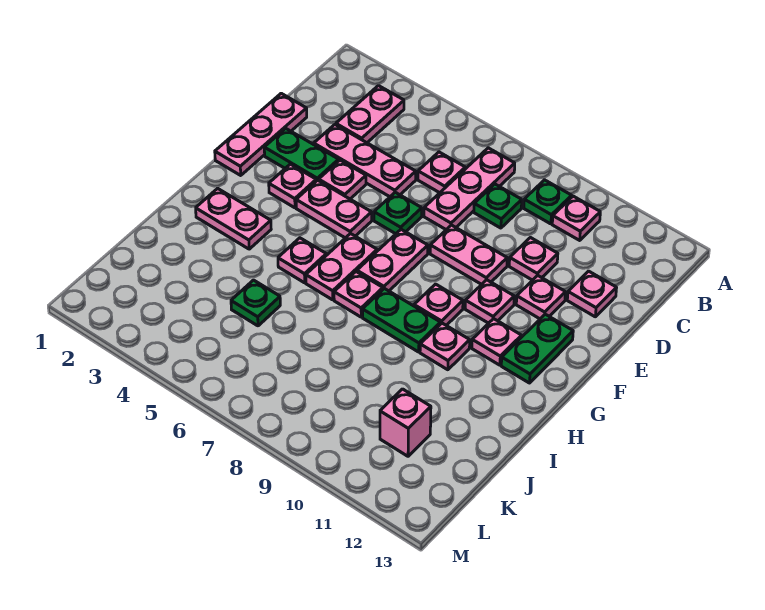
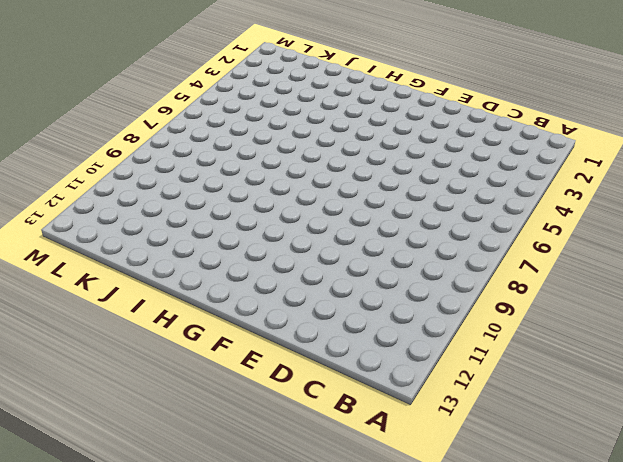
none -> pink plate B3:C3 level 1
none -> pink plate B7:D7 level 1
none -> green plate B9 level 1
none -> pink plate B10 level 1

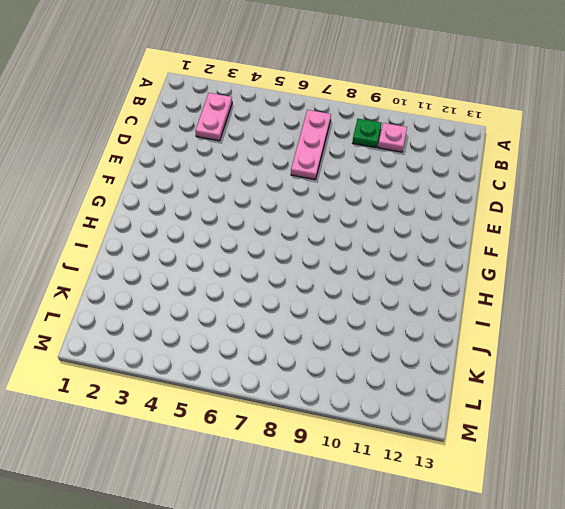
none -> pink plate C6 level 1
none -> green plate C8 level 1
none -> pink plate D1:F1 level 1
none -> pink plate D3:D5 level 1

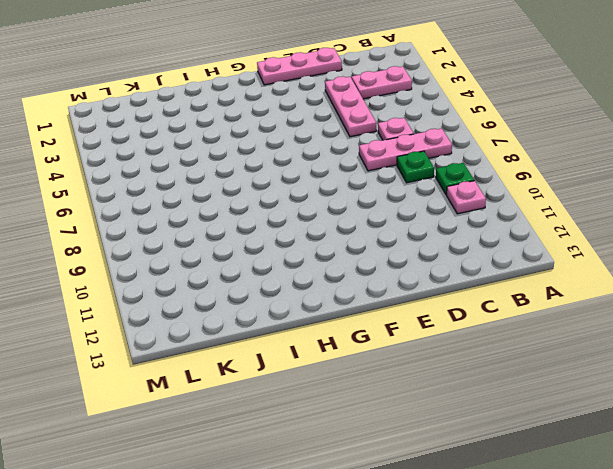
none -> pink plate D10 level 1
none -> pink plate D12 level 1
none -> green plate E2:E3 level 1
none -> pink plate E4 level 1

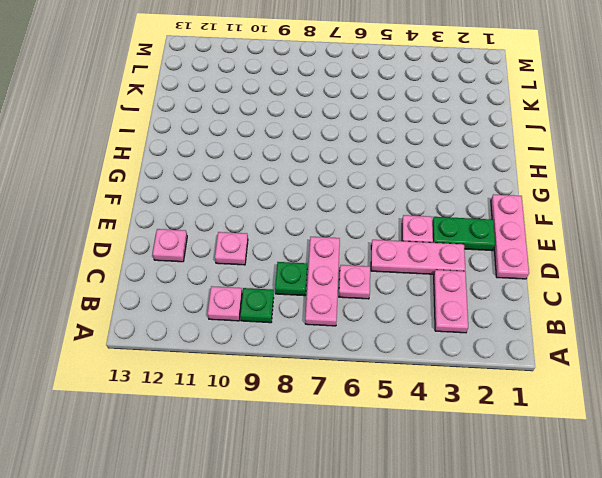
none -> green plate E6 level 1
none -> pink plate E8:E9 level 1
none -> pink plate E11 level 1
none -> pink plate F3 level 1

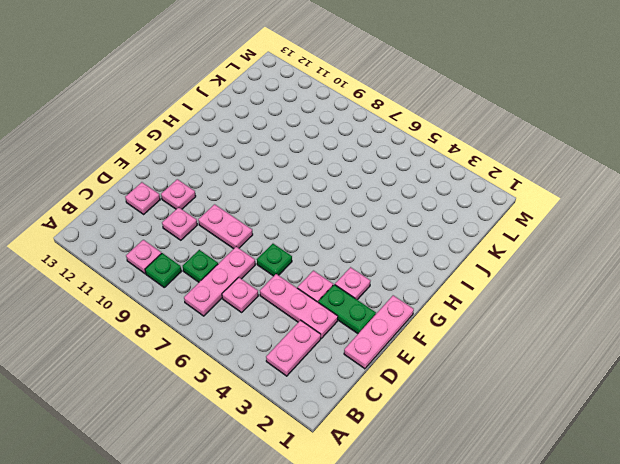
none -> pink plate F4:F5 level 1
none -> pink plate F7:G7 level 1
none -> pink plate F10 level 1
none -> green plate F12:G12 level 1

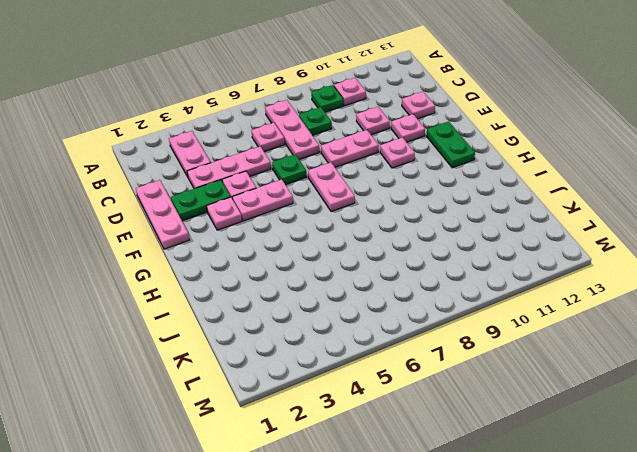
none -> pink plate G6:H6 level 1
none -> pink plate G9 level 1
none -> pink plate G11 level 1
none -> pink plate H2:H3 level 1

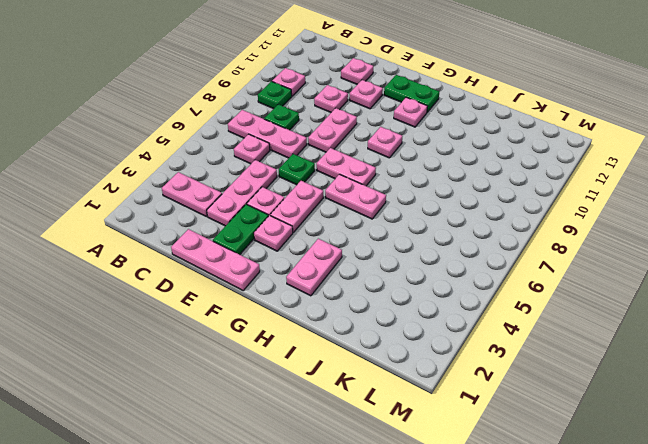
none -> pink plate F10 level 1
none -> pink plate H5 level 1
none -> pink plate H7 level 1
none -> green plate H8:H9 level 1

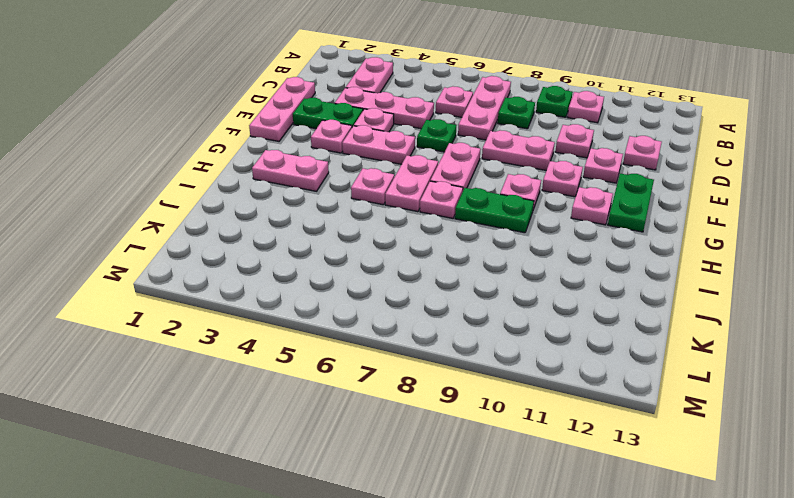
none -> pink plate H10 level 1
none -> green plate J5 level 1
none -> pink brick K11 level 1

